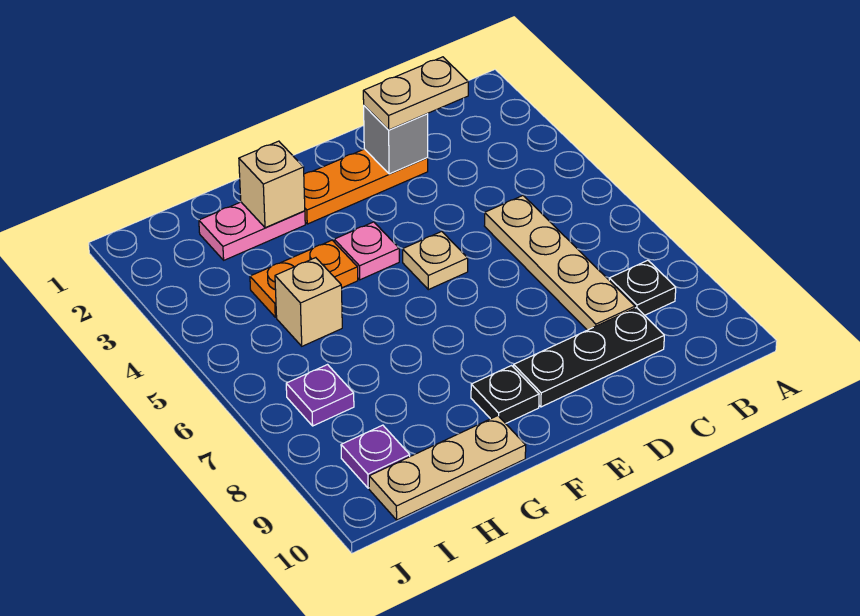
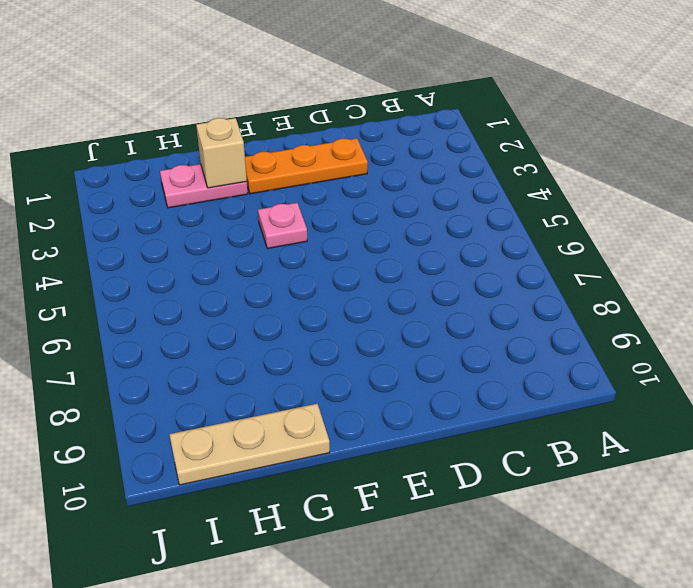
none -> black plate B8 level 1
none -> tan plate C5:C8 level 1
none -> black plate C9:E9 level 1

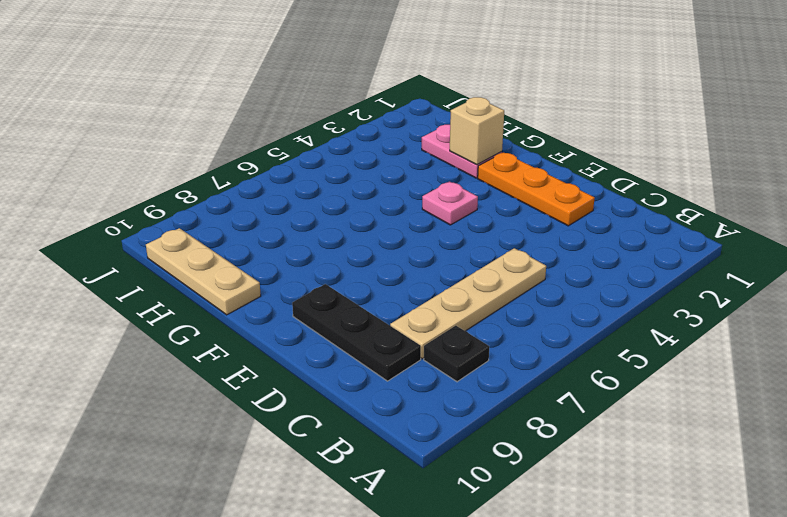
none -> tan plate E5 level 1
none -> black plate F9 level 1
none -> orange plate G4:H4 level 1

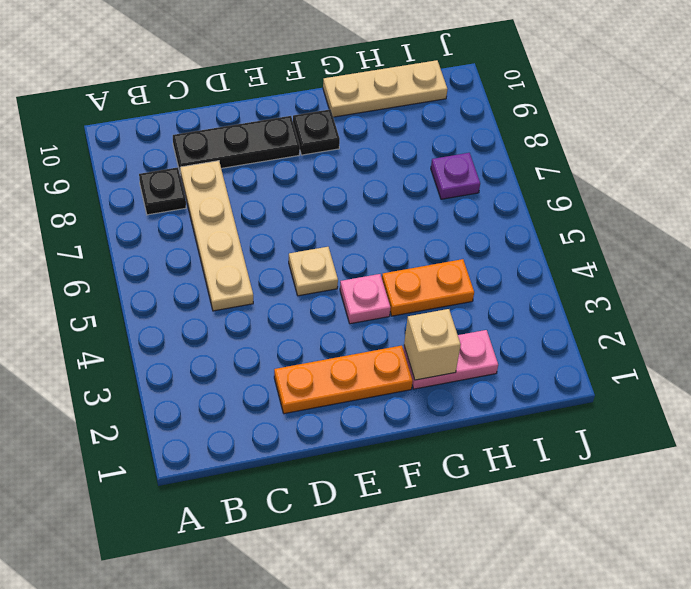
none -> tan brick H5 level 1
none -> purple plate I9 level 1
none -> grey brick D2 level 2

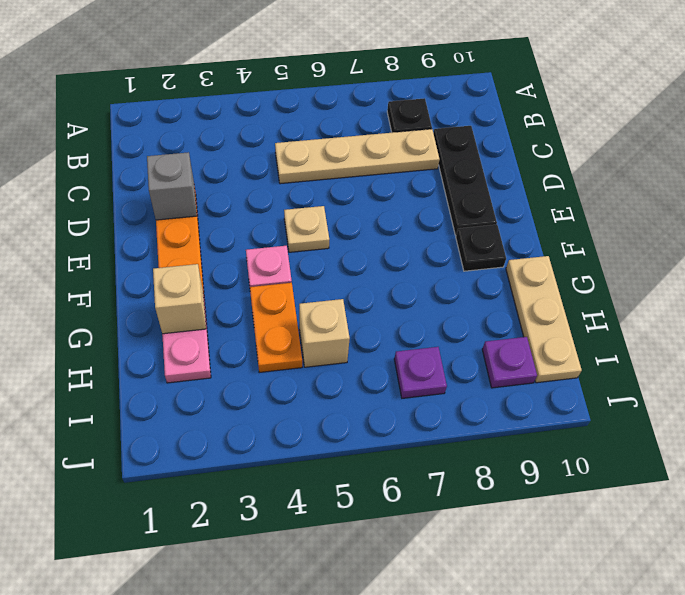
none -> tan plate C2:D2 level 3

